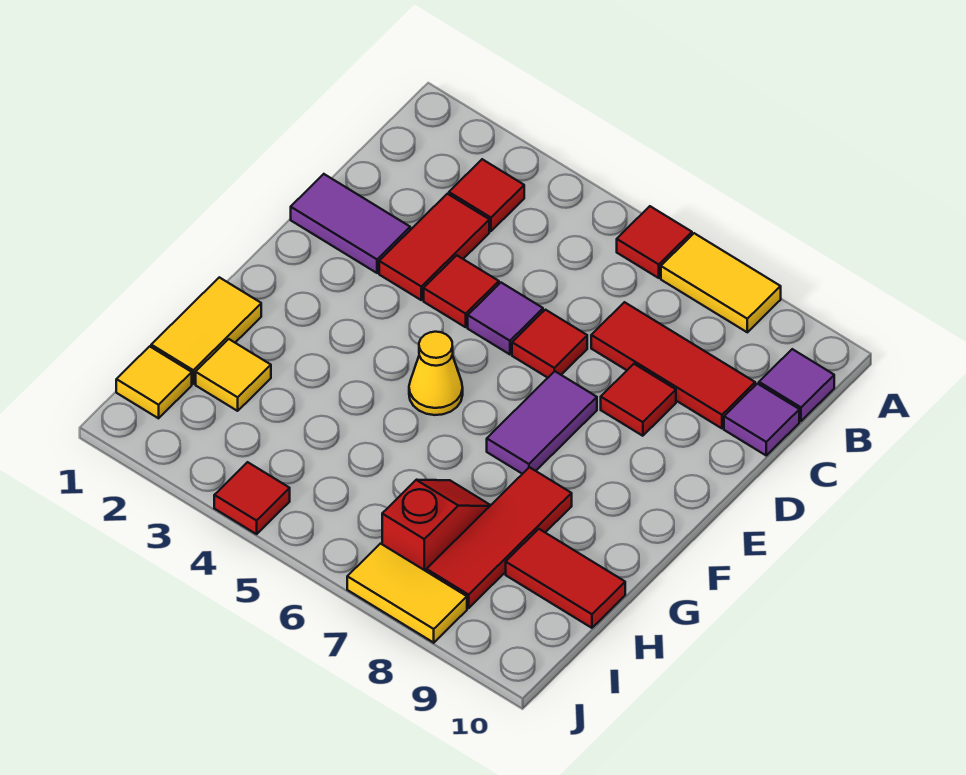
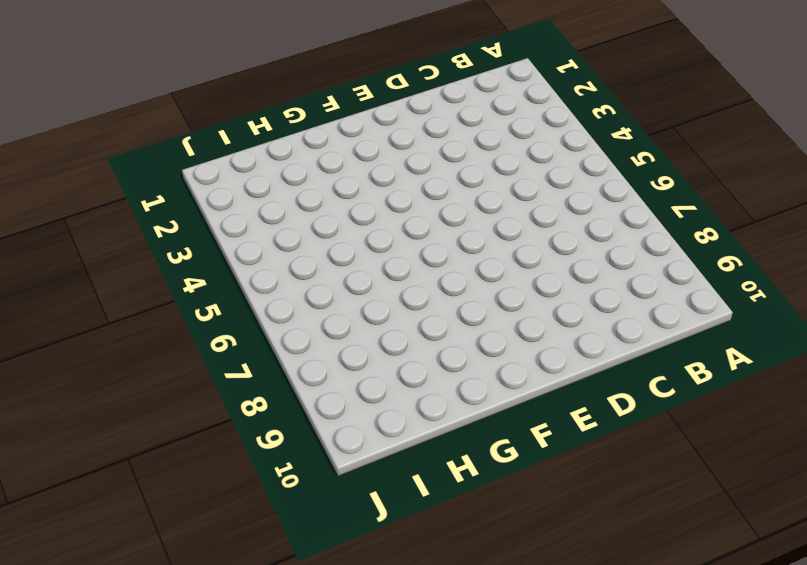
none -> red tile A6 level 1
none -> yellow tile A7:A8 level 1
none -> red tile B3 level 1

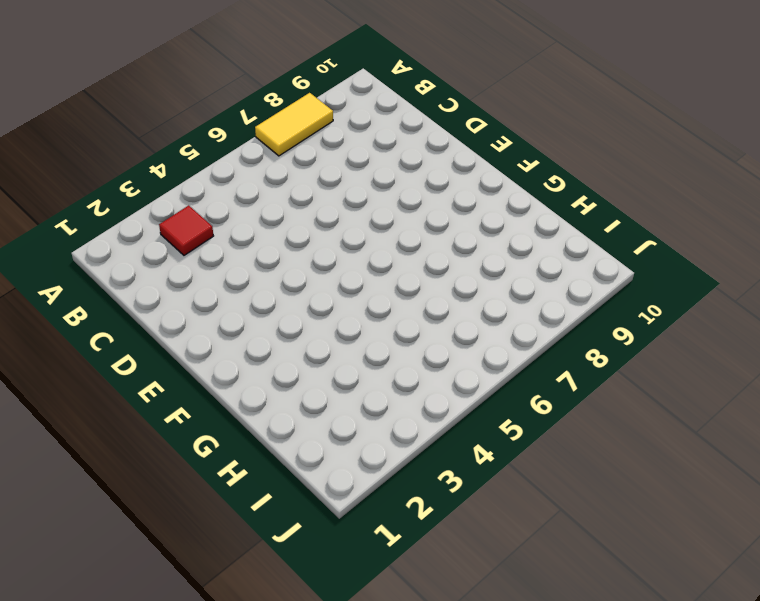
none -> red tile A6 level 1
none -> purple tile B10 level 1
none -> red tile C3:D3 level 1

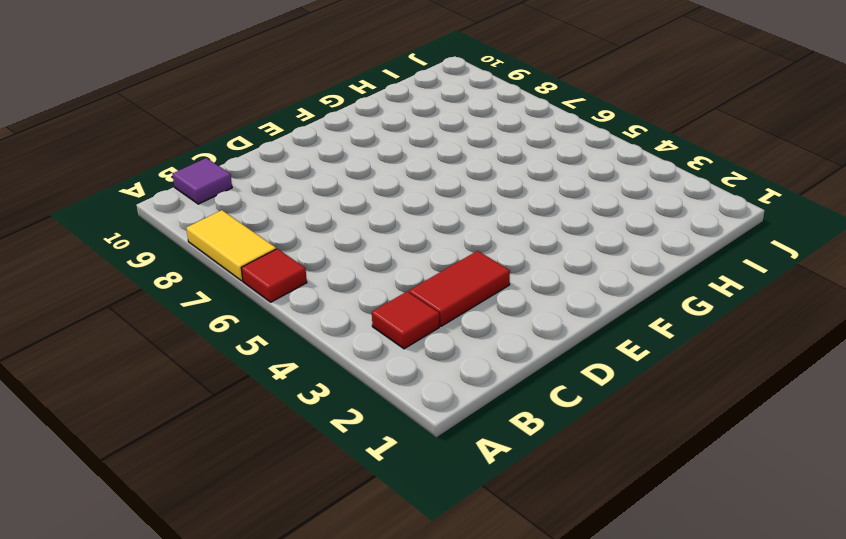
none -> red tile C7:C9 level 1
none -> purple tile C10 level 1
none -> purple tile D1:D2 level 1

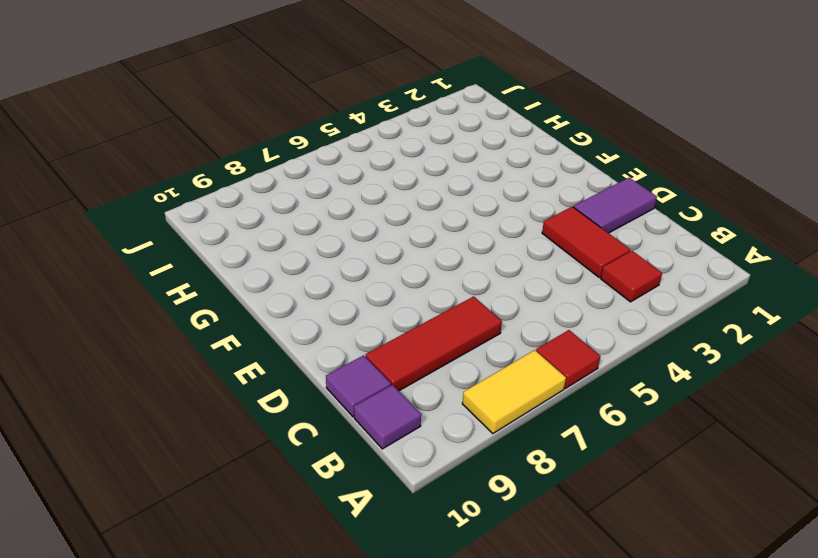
none -> red tile D4 level 1
none -> purple tile D5 level 1
none -> red tile D6 level 1

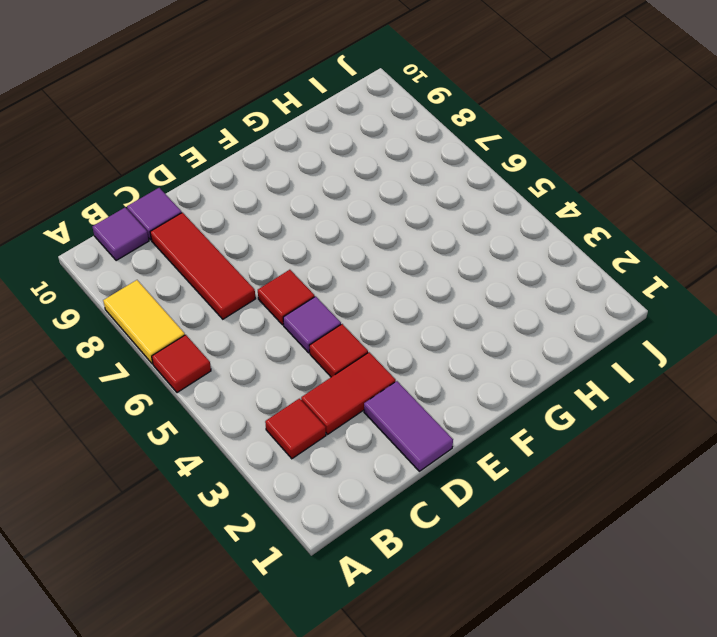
none -> red tile D8 level 1
none -> purple tile E7:F7 level 1
none -> yellow cone F5 level 1

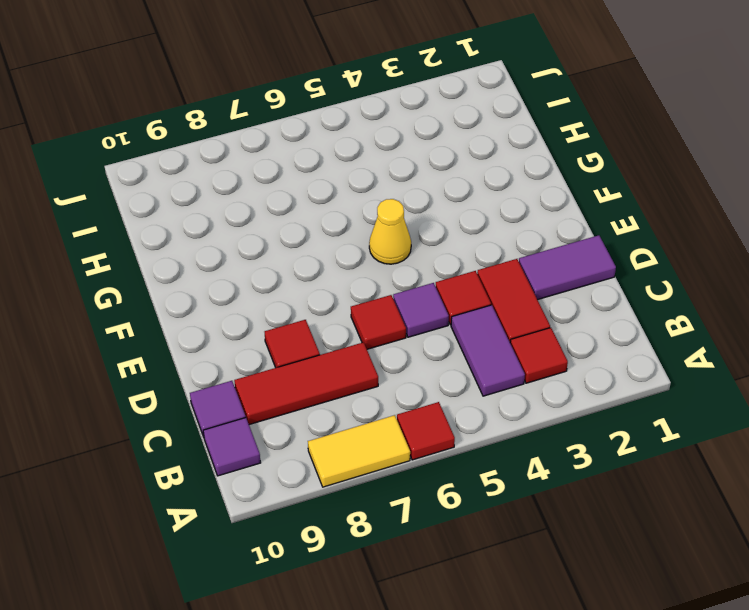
purple tile B4:C4 level 1 -> purple tile E7:F7 level 1
none -> yellow tile G1:H1 level 1
none -> red tile G8:I8 level 1
none -> yellow tile H2 level 1

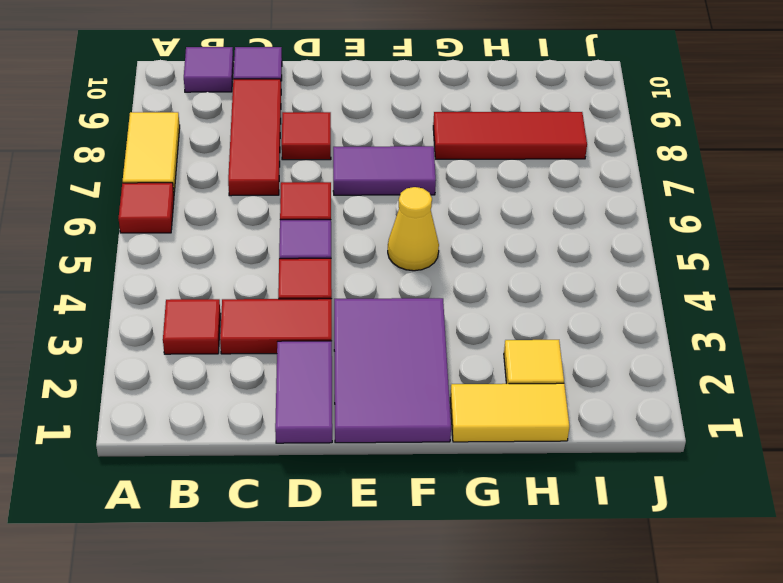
purple tile E1:F3 level 1 -> none
none -> red slope H7:I7 level 1 top I
none -> red tile H9:H10 level 1
none -> yellow tile I1 level 1

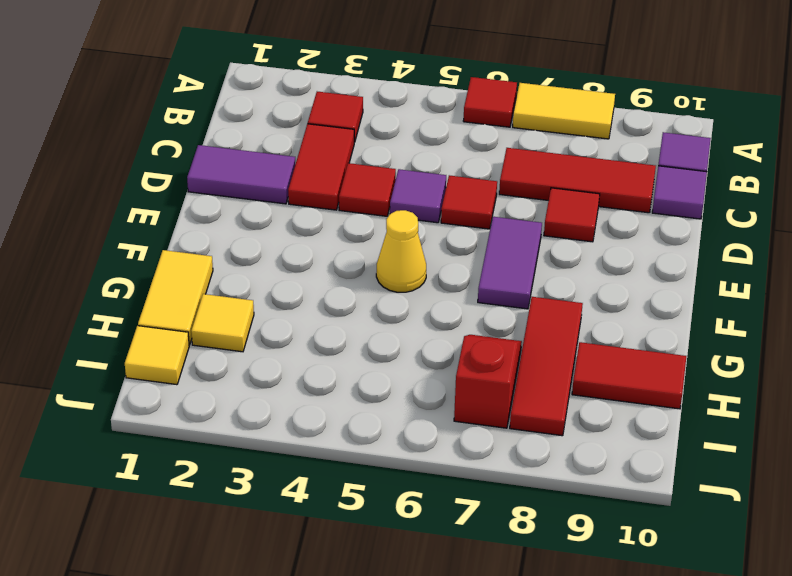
none -> red tile J4 level 1
none -> yellow tile J7:J8 level 1

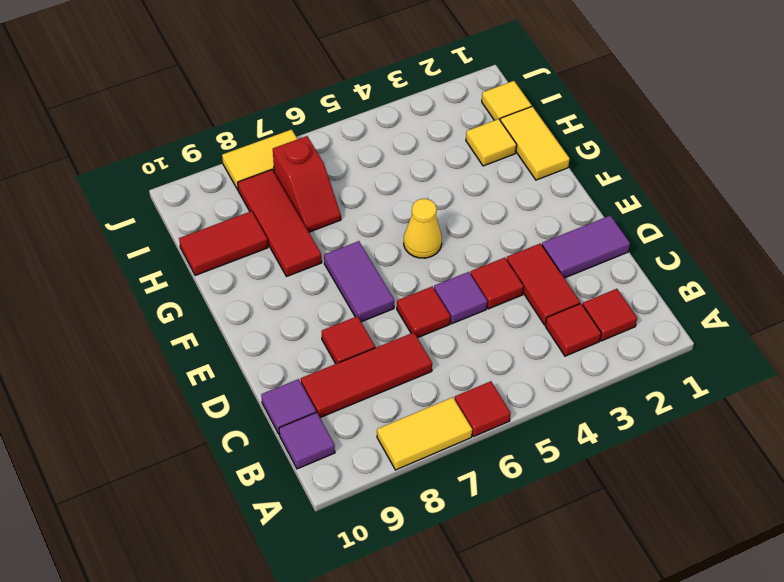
red tile B2 level 1 -> red tile J4 level 1

